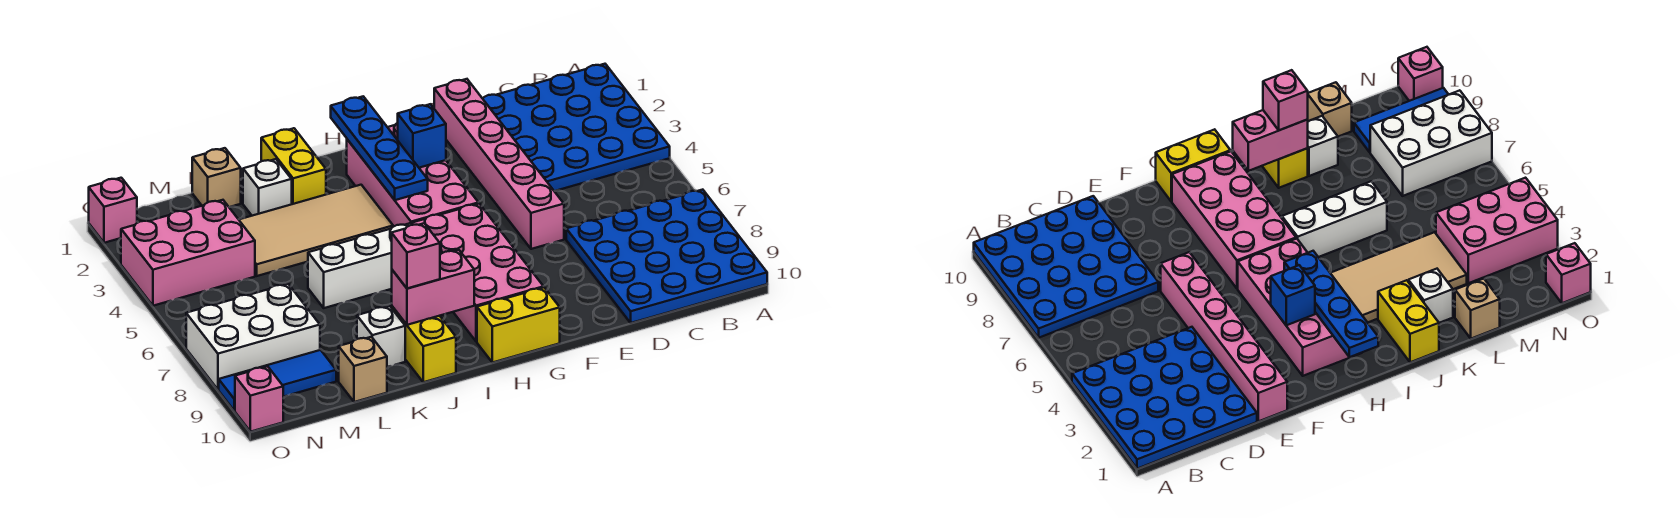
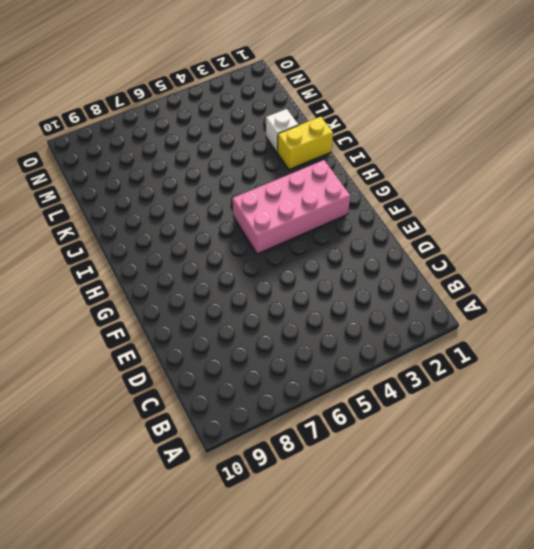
none -> blue plate A1:D4 level 1
none -> blue plate A7:D10 level 1
none -> pink brick E1:E6 level 1

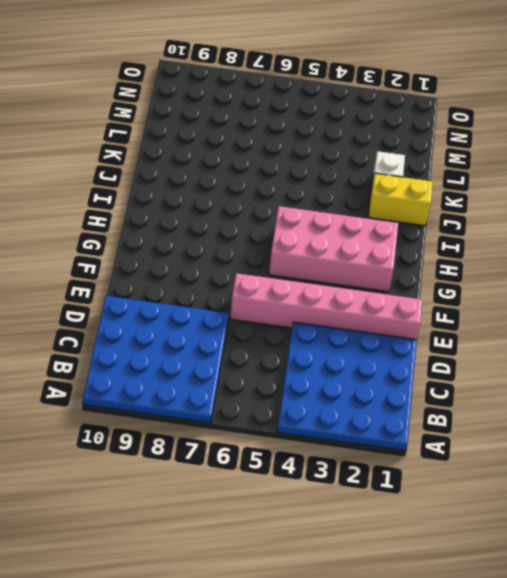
none -> pink brick G6:H9 level 1
none -> yellow brick G10:H10 level 1
none -> tan tile I3:L4 level 1

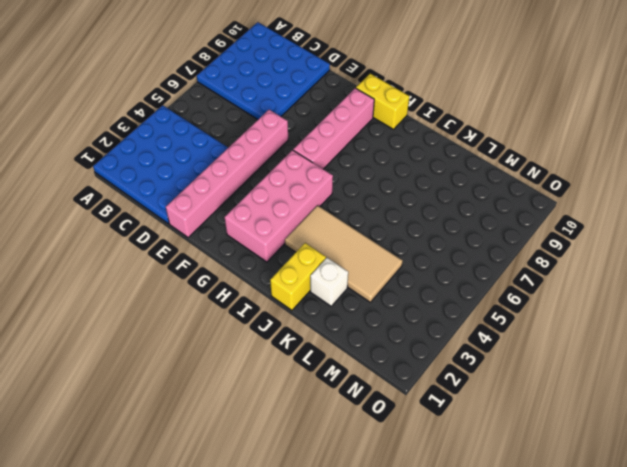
pink brick G6:G9 level 1 -> pink brick G6:H9 level 1
none -> white brick I6:K6 level 1
none -> yellow brick J9:J10 level 1
none -> white brick K9 level 1

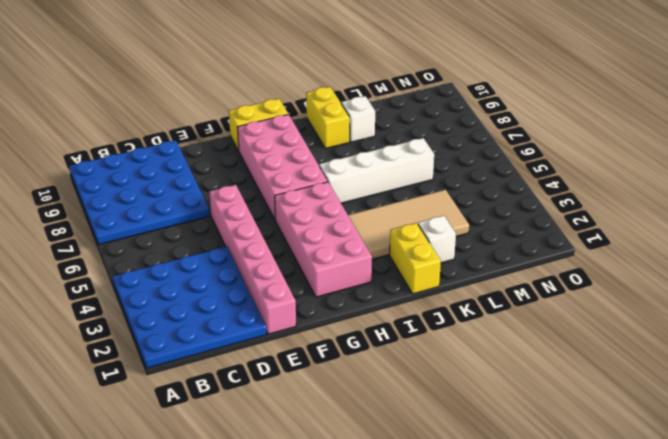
white brick I6:L6 level 1 -> white brick I6:K6 level 1
none -> tan brick L1 level 1
none -> tan brick L10 level 1
none -> pink brick M3:O4 level 1

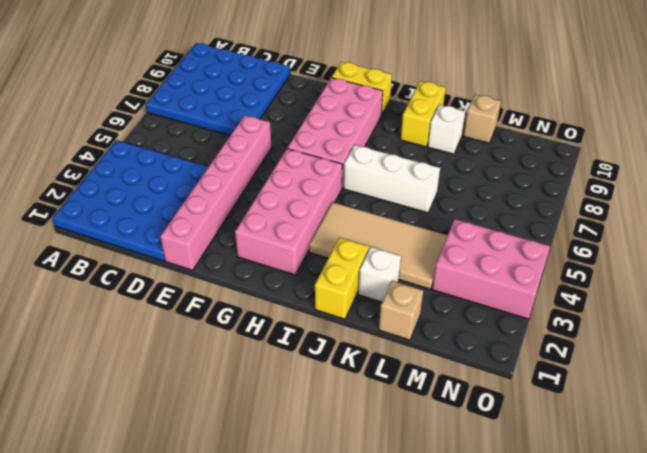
none -> white brick M7:O8 level 1
none -> blue tile M9:O9 level 1
none -> pink brick O1 level 1

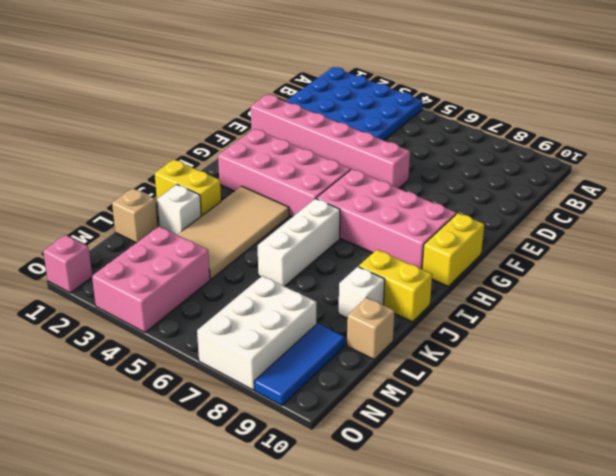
none -> blue plate A7:D10 level 1
none -> pink brick O10 level 1
none -> blue brick G3 level 2

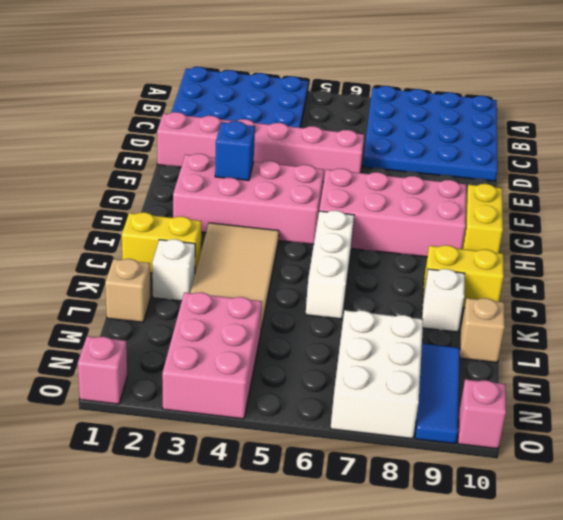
none -> blue plate H1:H4 level 2
none -> pink brick I9:J9 level 2
none -> pink brick J9 level 3

